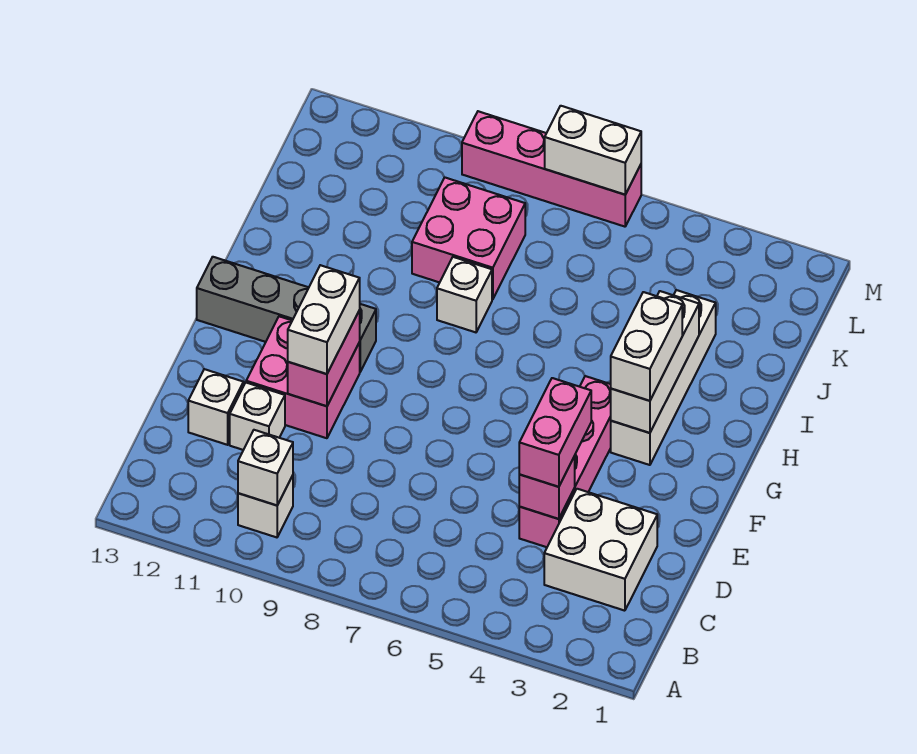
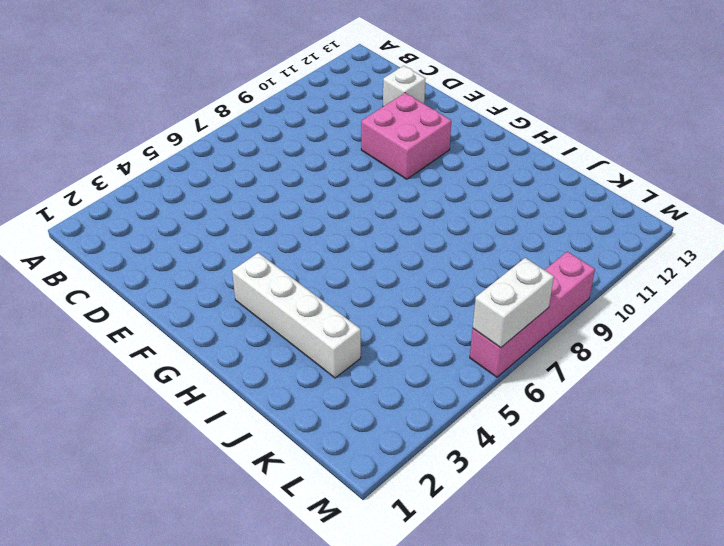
none -> white brick B10 level 1
none -> white brick C2:D3 level 1
none -> pink brick D4:G4 level 1

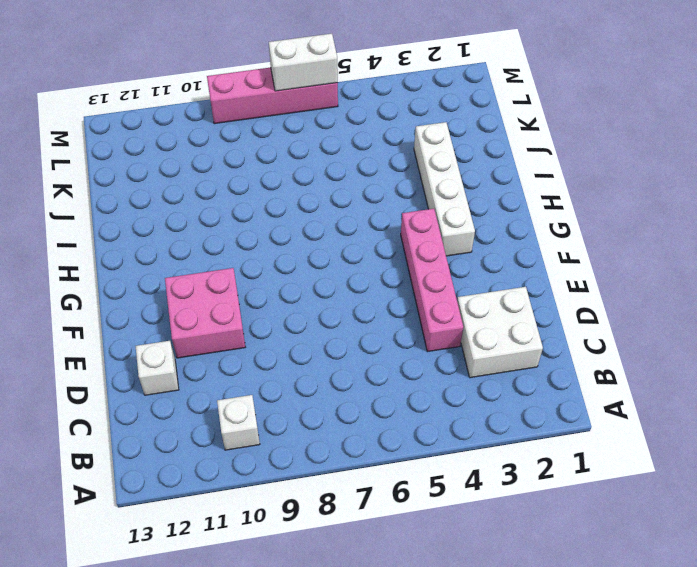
none -> white brick D11 level 1
none -> grey brick G10:G13 level 1
none -> white brick I8 level 1

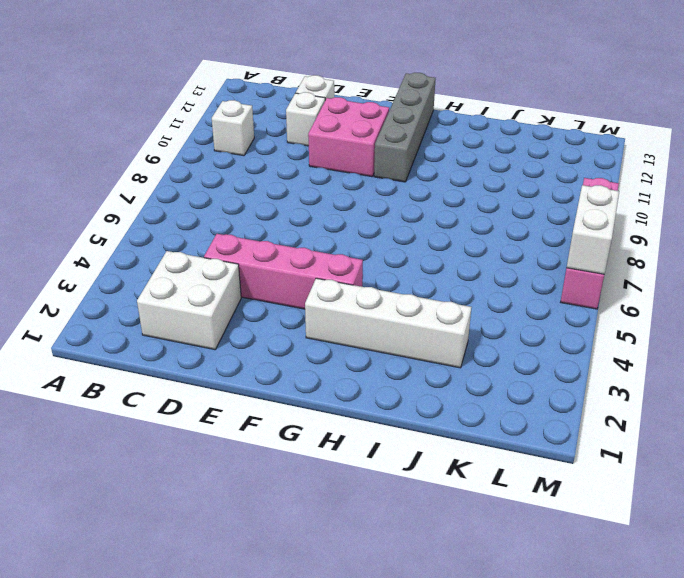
none -> white brick I8 level 1
none -> pink brick J8:K9 level 1
none -> white brick B10 level 2

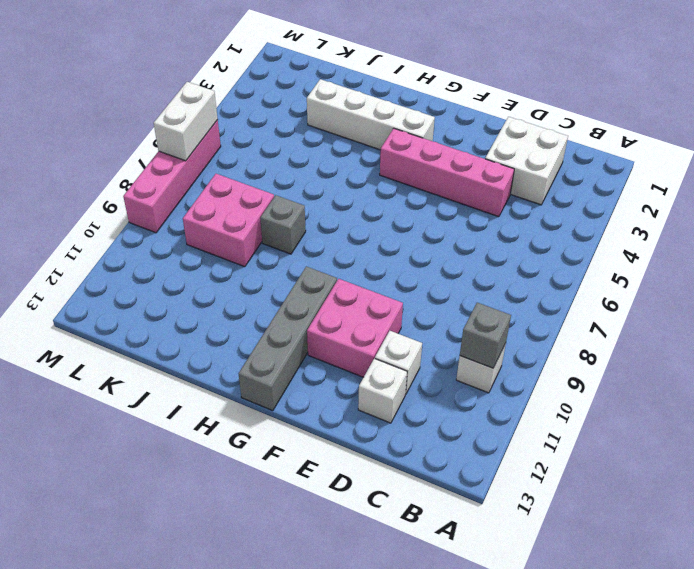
grey brick B10 level 2 -> white brick B10 level 2
grey brick I8 level 1 -> white brick I8 level 1
none -> pink brick D4 level 2
none -> pink brick E10:F10 level 2
none -> white brick G3:I3 level 2

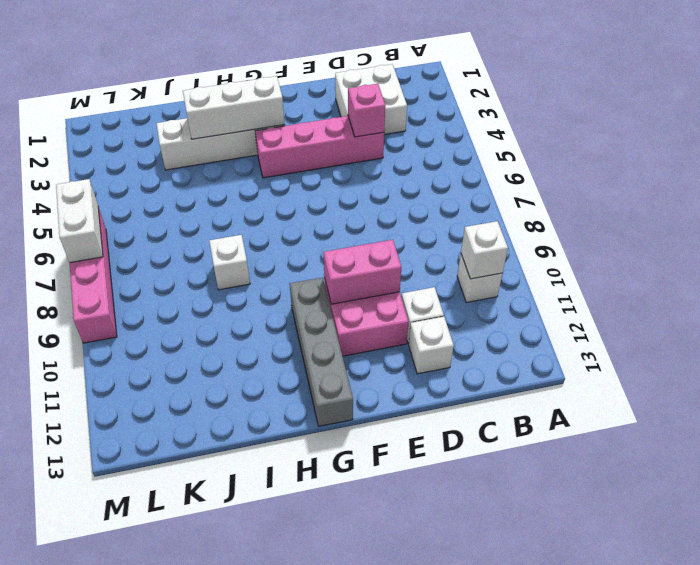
none -> pink brick J8:K9 level 1
none -> pink brick D4:E4 level 3
none -> white brick E10:F10 level 3

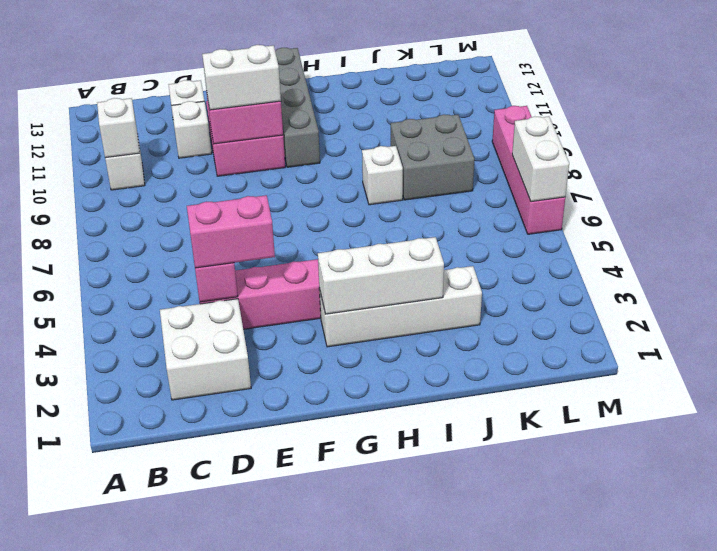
grey brick J8:K9 level 1 -> pink brick J8:K9 level 1
none -> white brick G3:H3 level 3

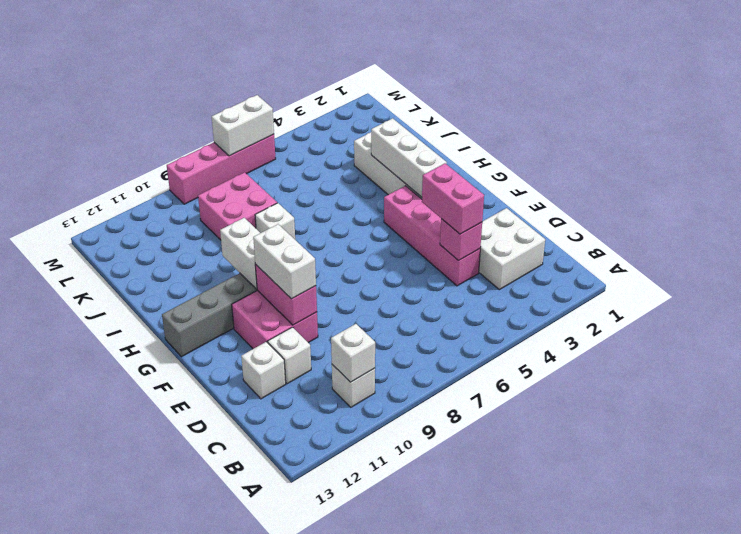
white brick G10:H10 level 2 -> white brick G3:H3 level 3

